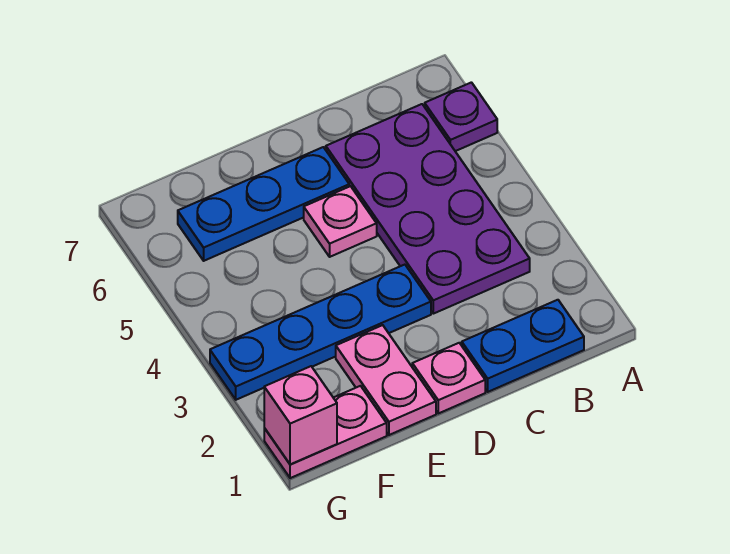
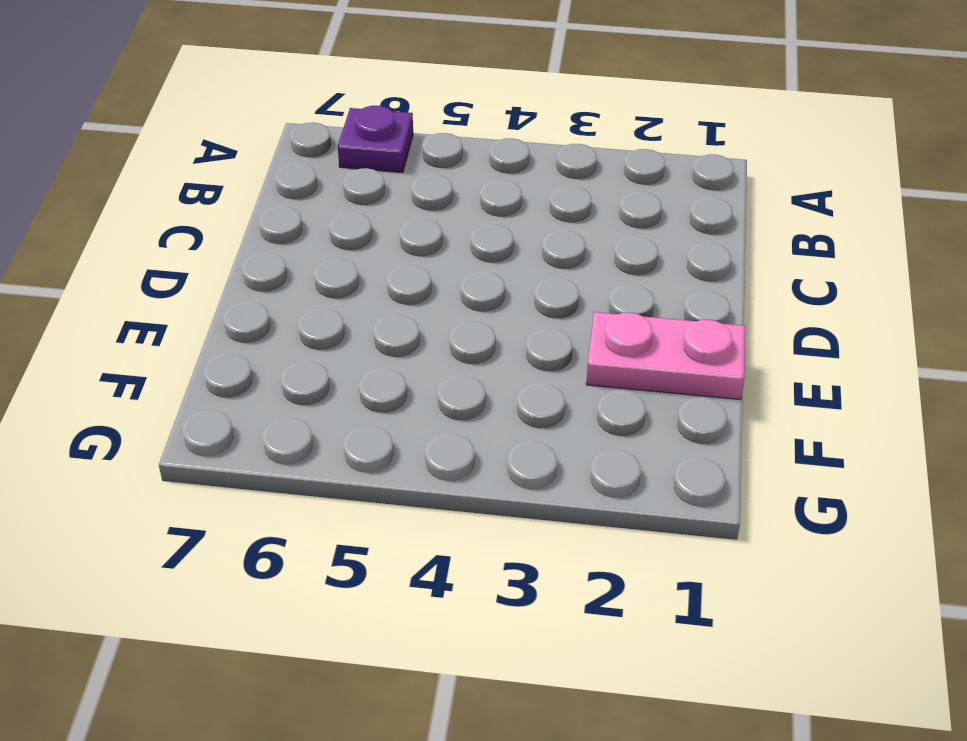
none -> blue plate B1:C1 level 1
none -> purple plate B3:C6 level 1

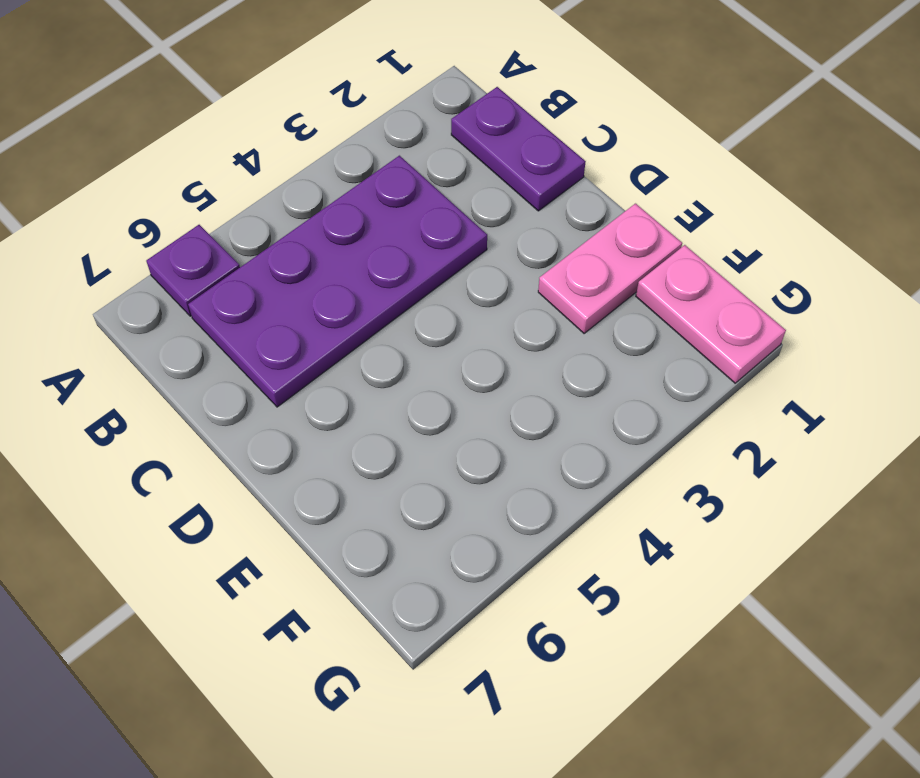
purple plate B1:C1 level 1 -> blue plate B1:C1 level 1
none -> pink plate D1 level 1
none -> blue plate D3:G3 level 1

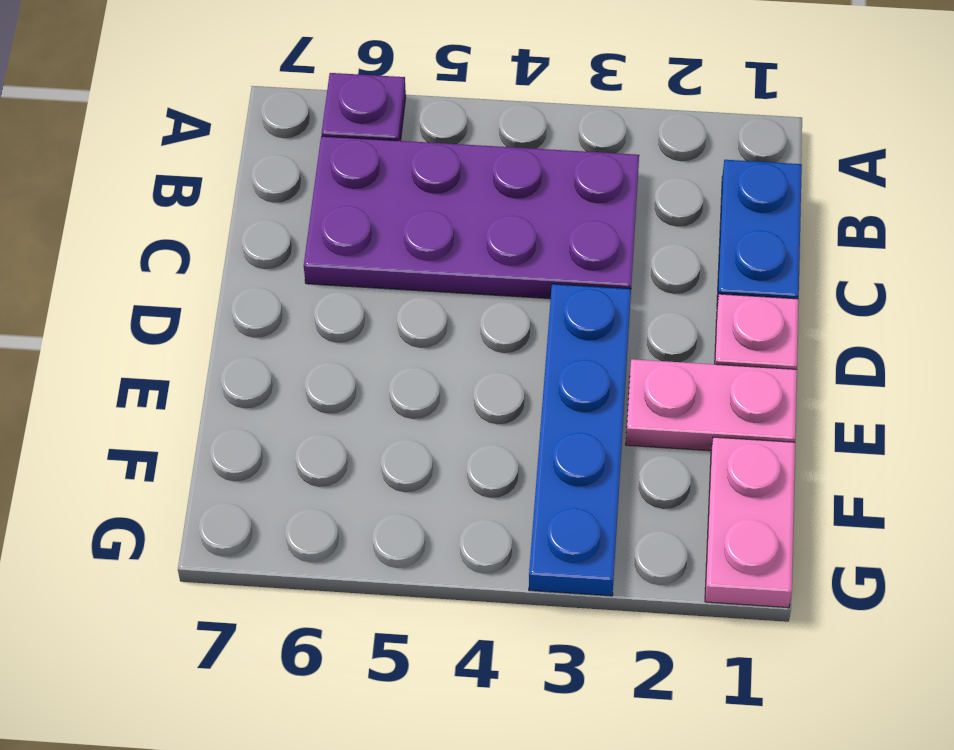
none -> pink plate D5 level 1
none -> blue plate D6:F6 level 1

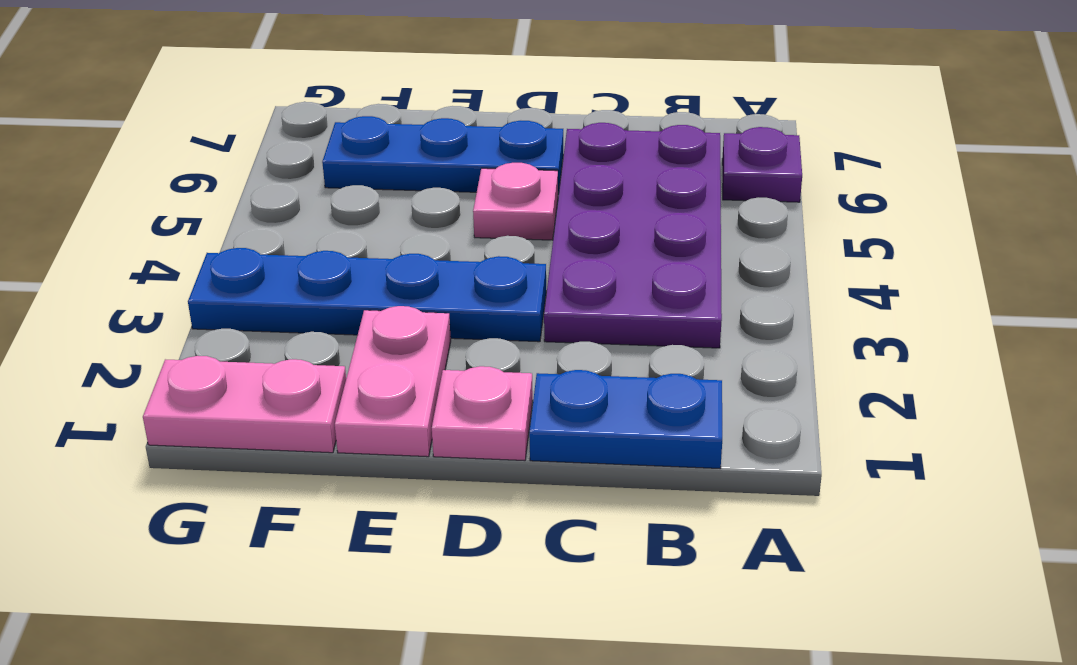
none -> pink brick G1 level 2

